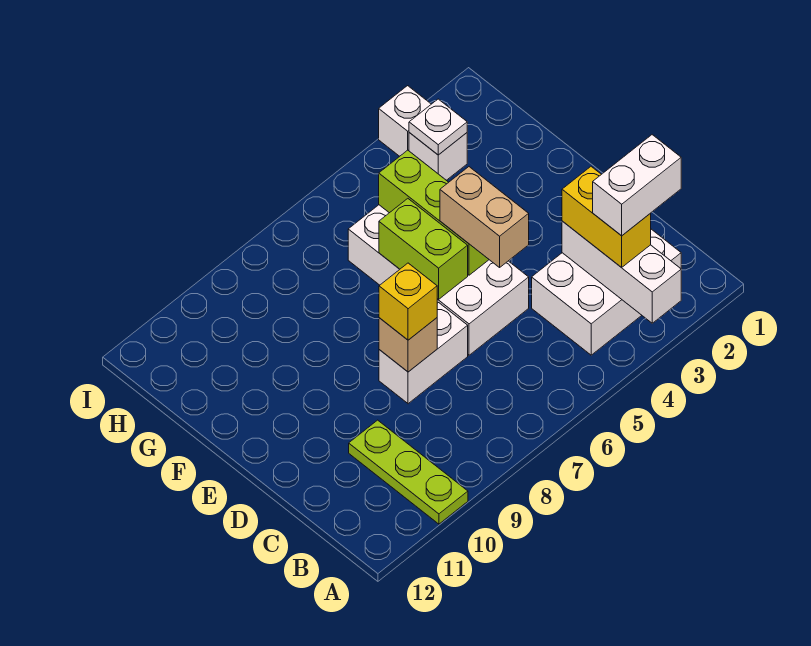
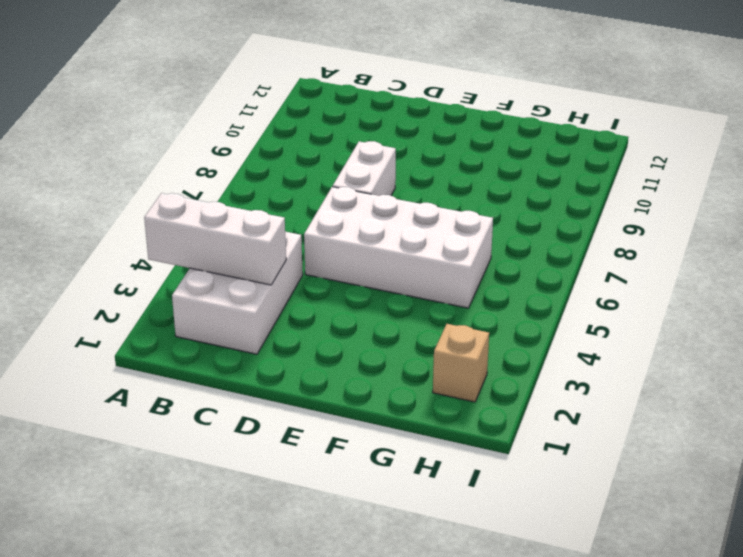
tan brick H2 level 1 -> tan brick D8 level 2
none -> lime plate A10:C10 level 1
none -> white brick H3 level 1
none -> white brick I3 level 1

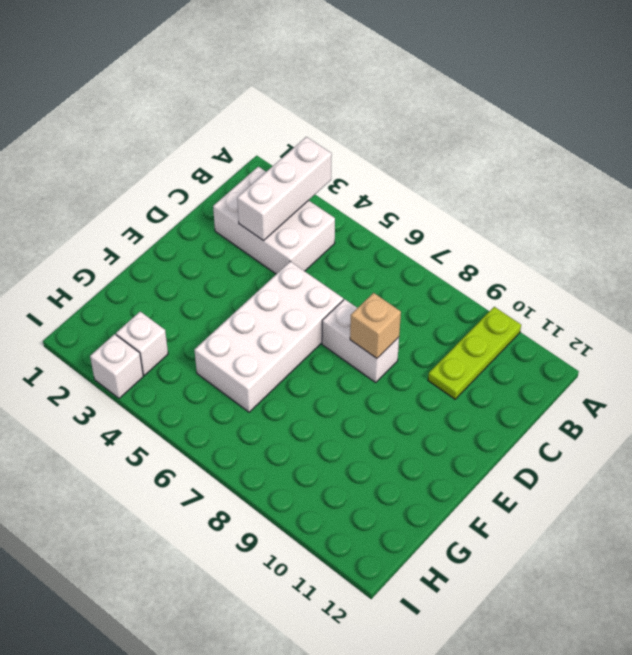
none -> lime brick E5:G5 level 2
none -> lime brick E6:F6 level 2
none -> white plate H3 level 2

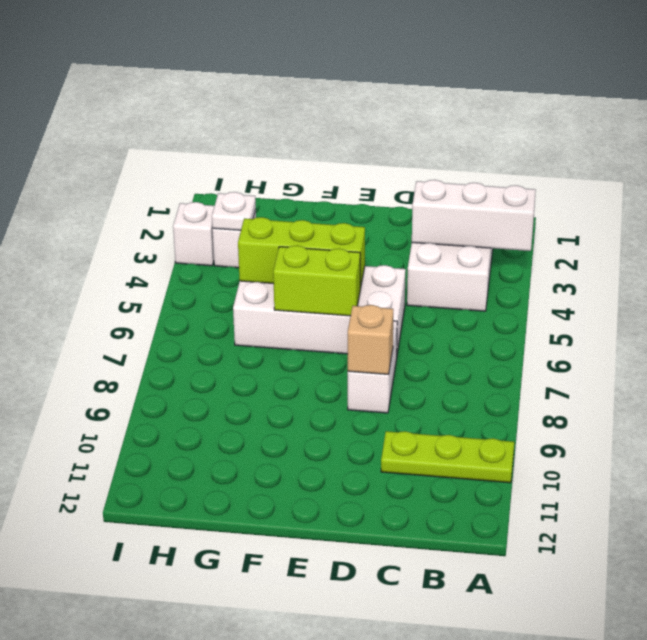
none -> yellow brick B3:C3 level 3
none -> tan brick D5:E5 level 3
none -> yellow brick D8 level 3

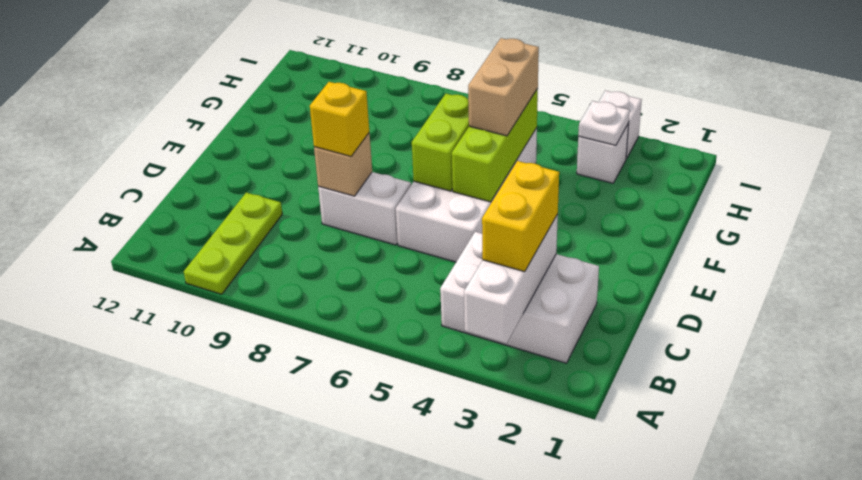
tan brick F5:G5 level 3 -> tan brick D5:E5 level 3
none -> white brick B2:B3 level 4

